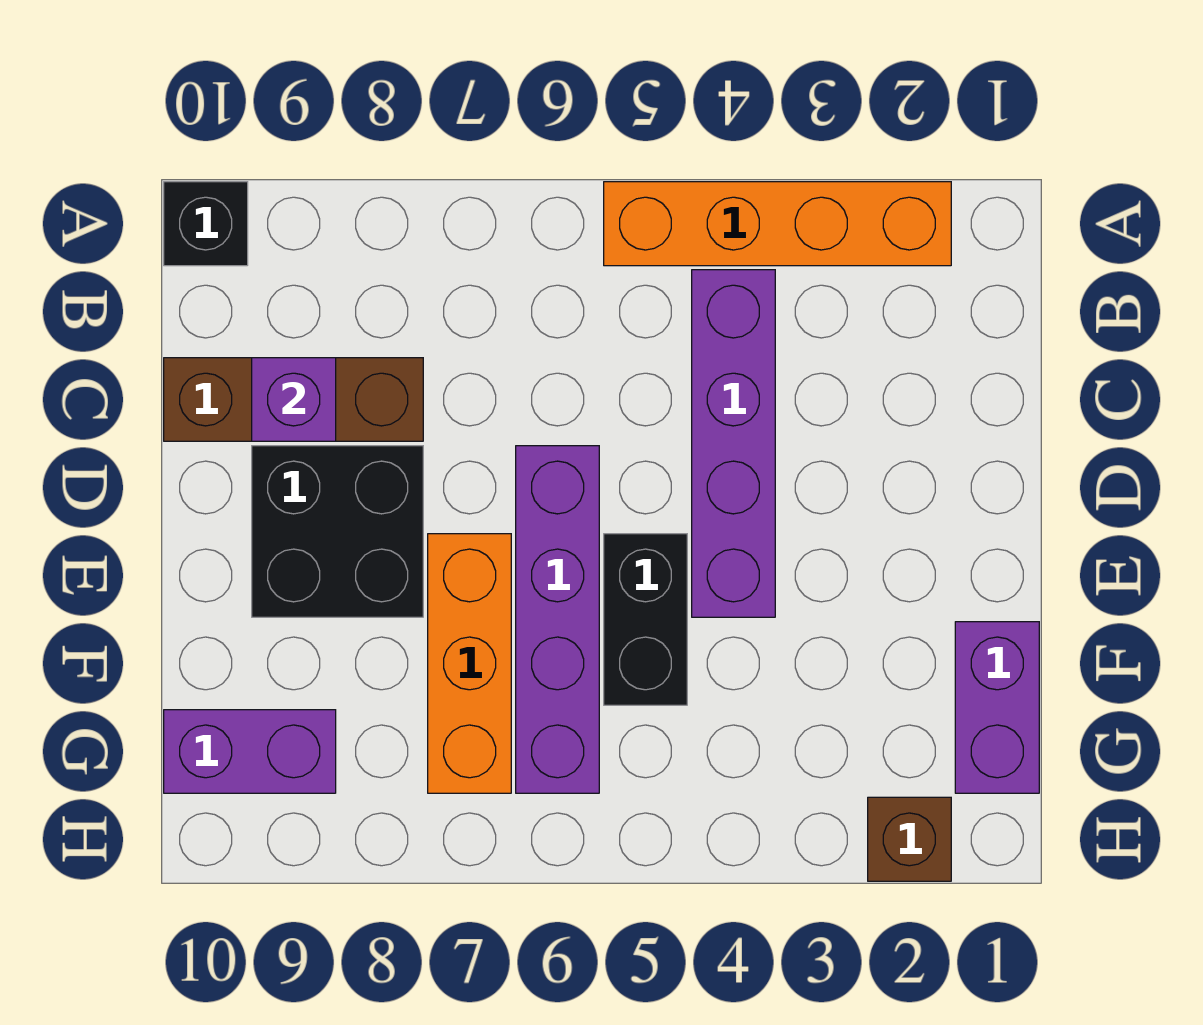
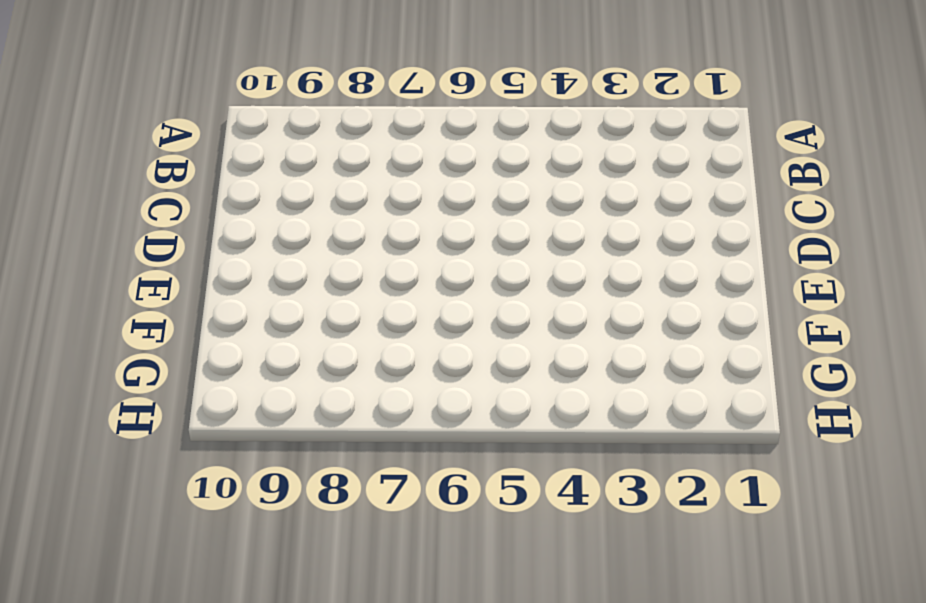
none -> orange brick A2:A5 level 1
none -> black brick A10 level 1
none -> purple brick B4:E4 level 1

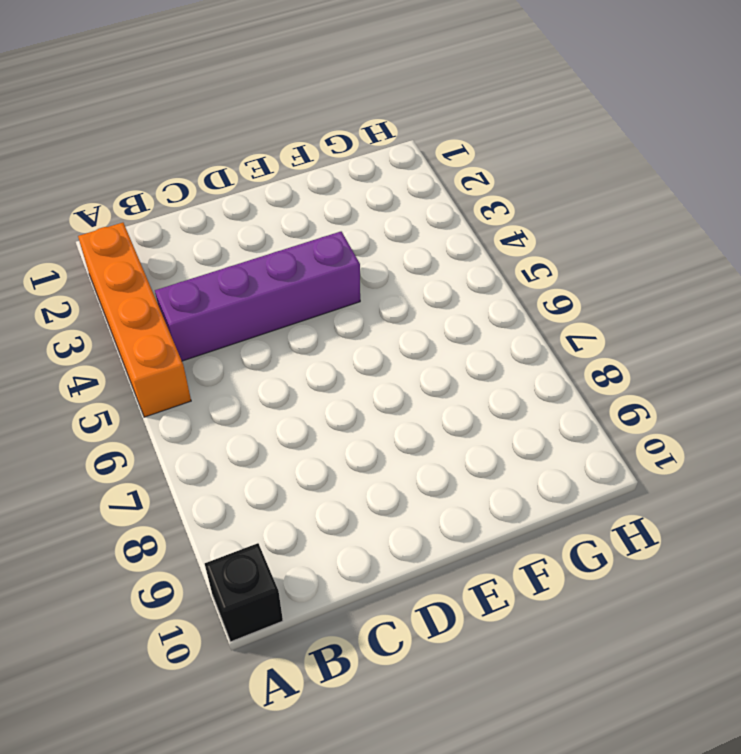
none -> brown brick C8:C10 level 1
none -> purple brick D6:G6 level 1
none -> black brick D8:E9 level 1

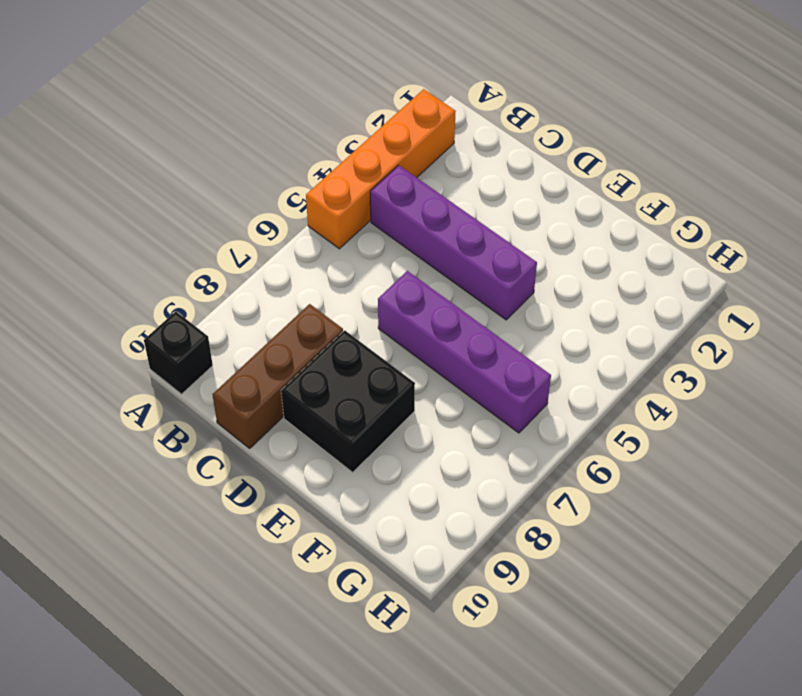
none -> black brick E5:F5 level 1
none -> orange brick E7:G7 level 1
none -> purple brick F1:G1 level 1

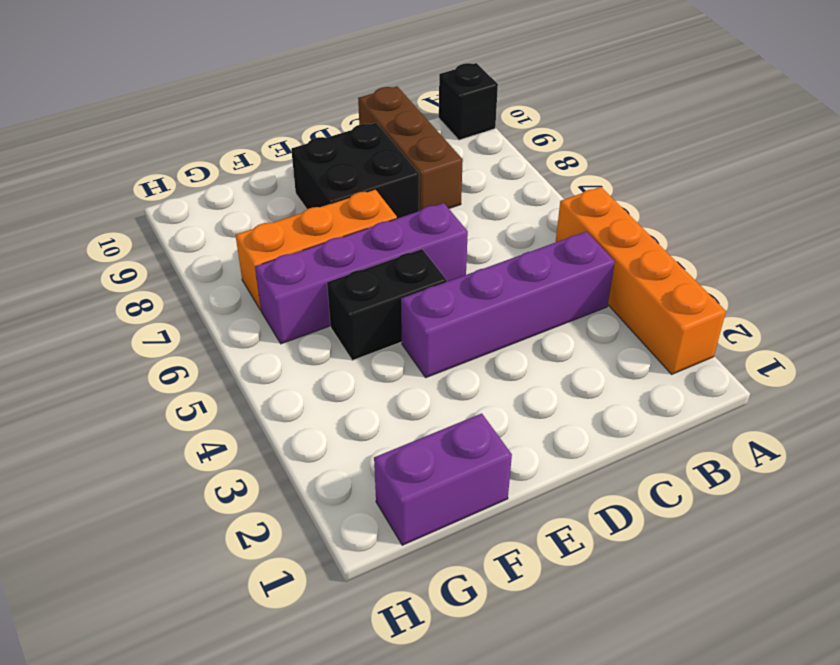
none -> purple brick G9:G10 level 1
none -> brown brick H2 level 1
none -> purple brick C9 level 2

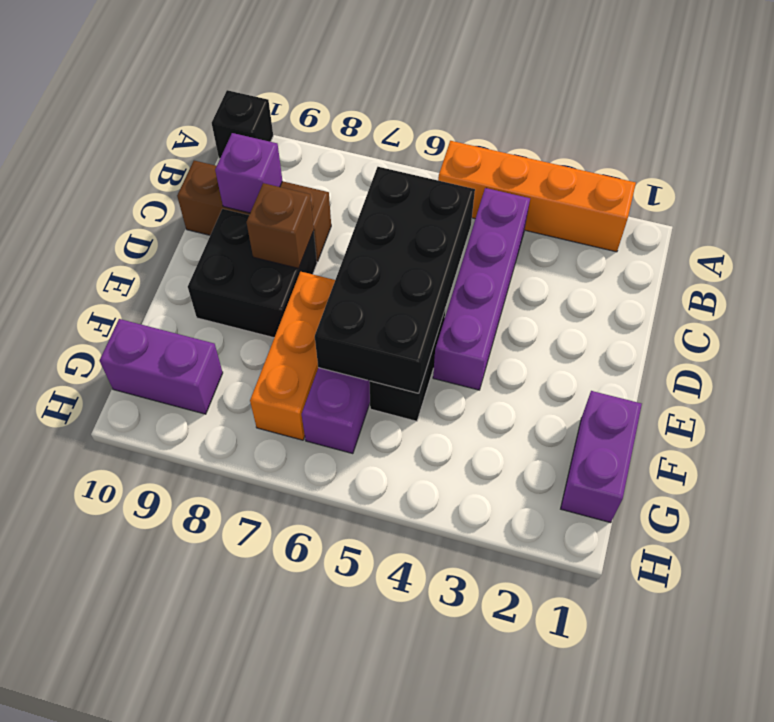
black brick C5:F6 level 2 -> none
brown brick D8 level 2 -> brown brick H2 level 1

